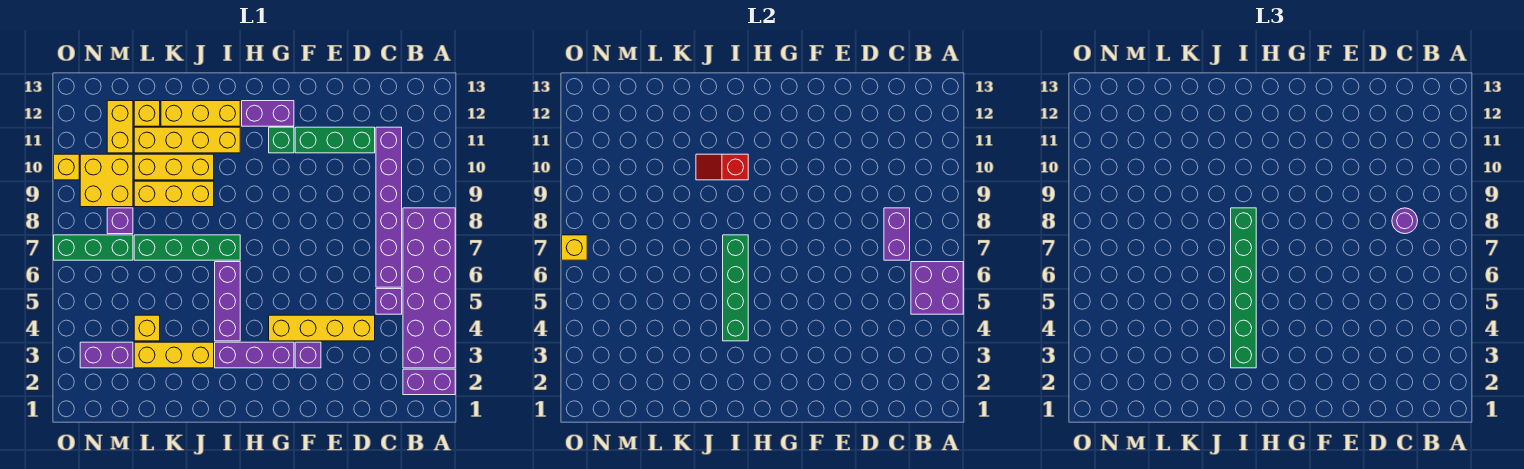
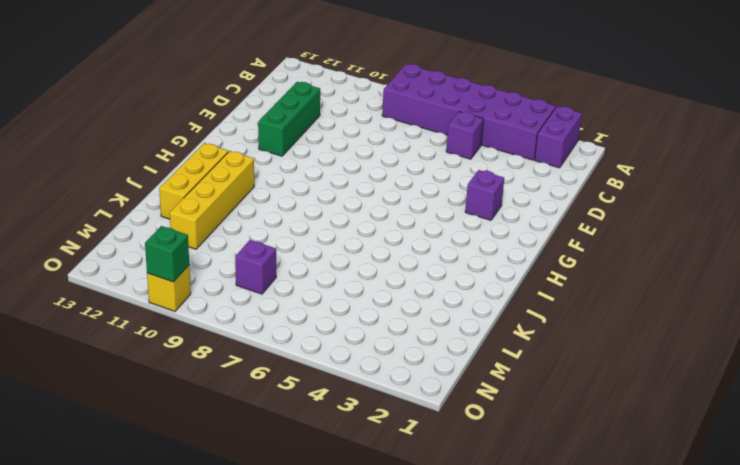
green brick O10 level 2 -> green brick G11 level 1
none -> purple brick C6:C11 level 1
none -> yellow brick D4:G4 level 1
none -> purple brick G3:I3 level 1
none -> purple brick G12:H12 level 1

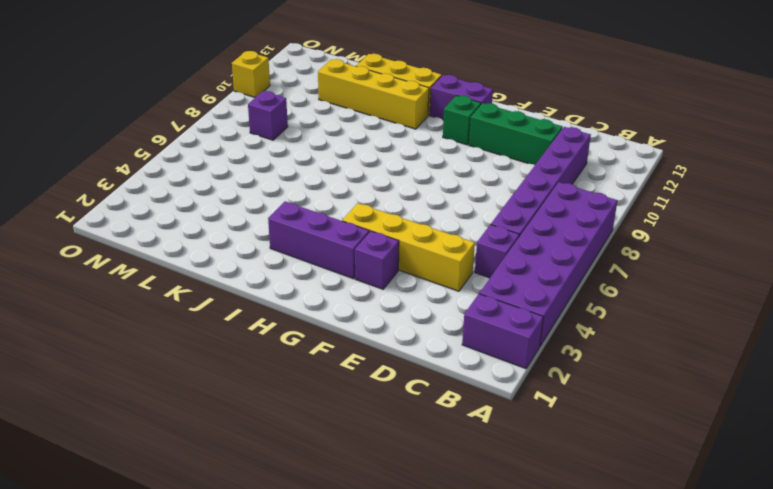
none -> purple brick I4:I6 level 1
none -> green brick I7:L7 level 1
none -> yellow brick J3:L3 level 1
none -> yellow brick J9:L9 level 1

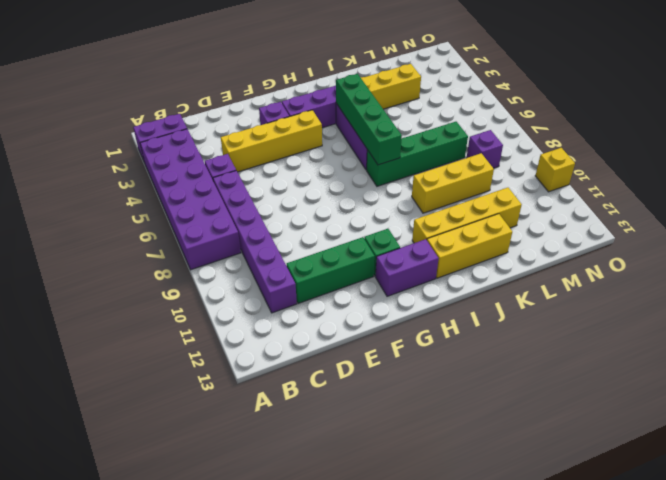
none -> yellow brick J10:L10 level 1
none -> yellow brick L4 level 1
none -> yellow brick L12 level 1
none -> purple brick M3:N3 level 1

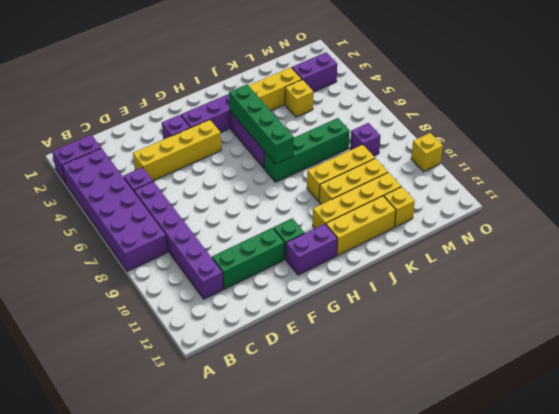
none -> green brick M7:O7 level 1
none -> yellow brick M9:N10 level 1
none -> yellow brick M11:M12 level 1
none -> purple brick A5:B6 level 2

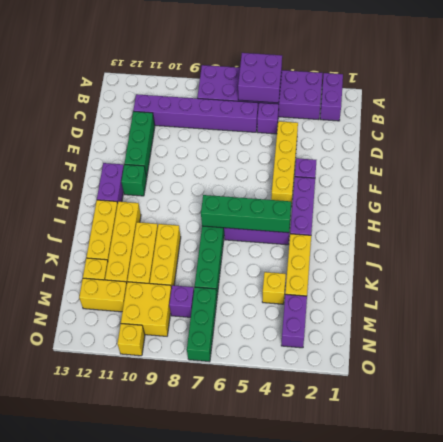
none -> purple brick C7:C8 level 2
none -> red slope I10:J10 level 2 top I
none -> yellow brick O7 level 2
none -> purple round brick C8 level 3

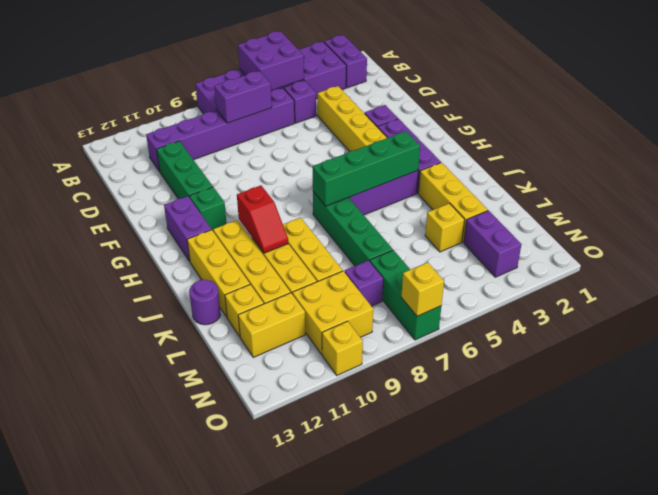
purple round brick K13 level 1 -> purple round brick C8 level 3
none -> green brick I3:I8 level 3

